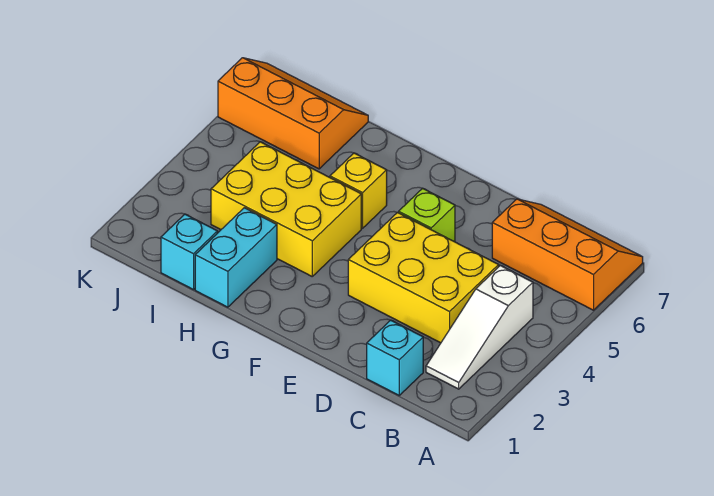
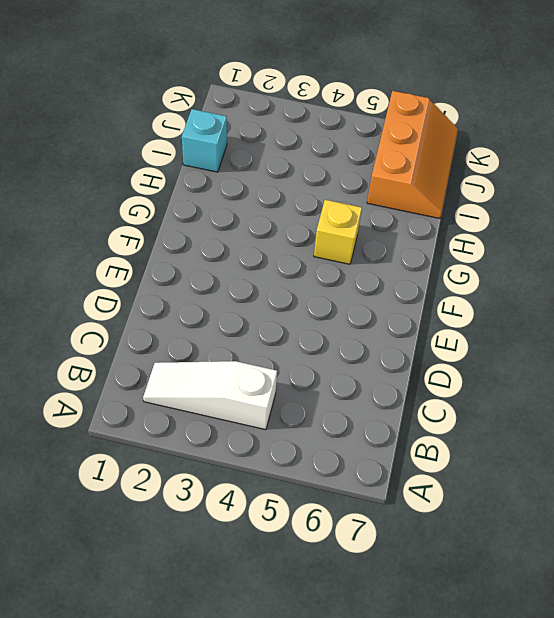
none -> orange slope A6:C7 level 1 top 6
none -> cyan brick C1 level 1

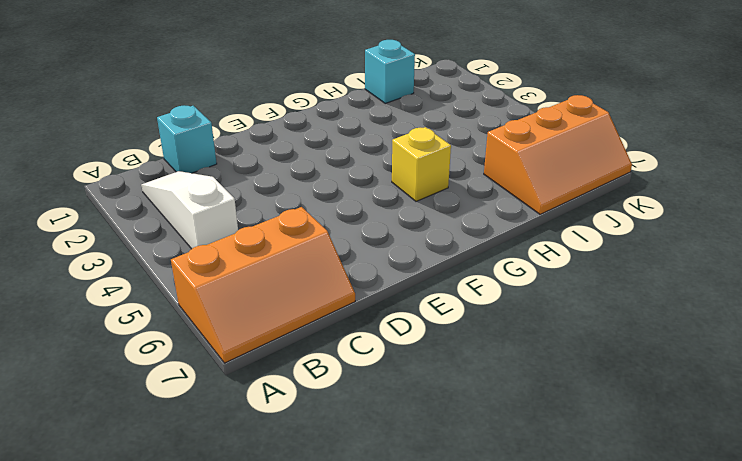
none -> yellow brick C3:E4 level 1
none -> lime brick E5 level 1

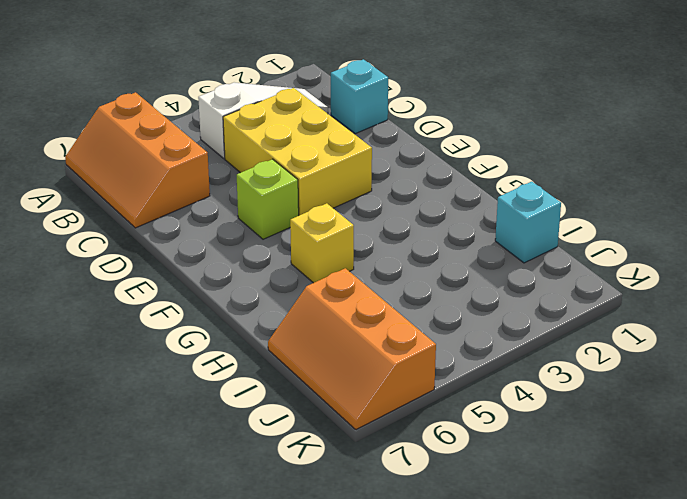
none -> yellow brick G3:I4 level 1
none -> cyan brick H1:H2 level 1

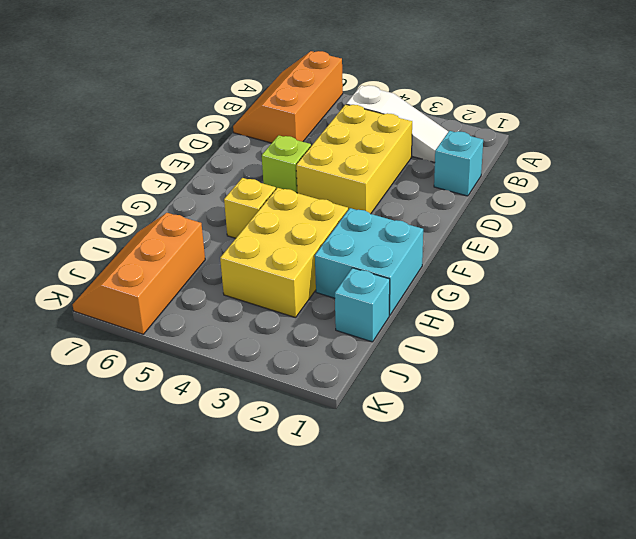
cyan brick G1:H2 level 1 -> cyan brick H1:H2 level 1

